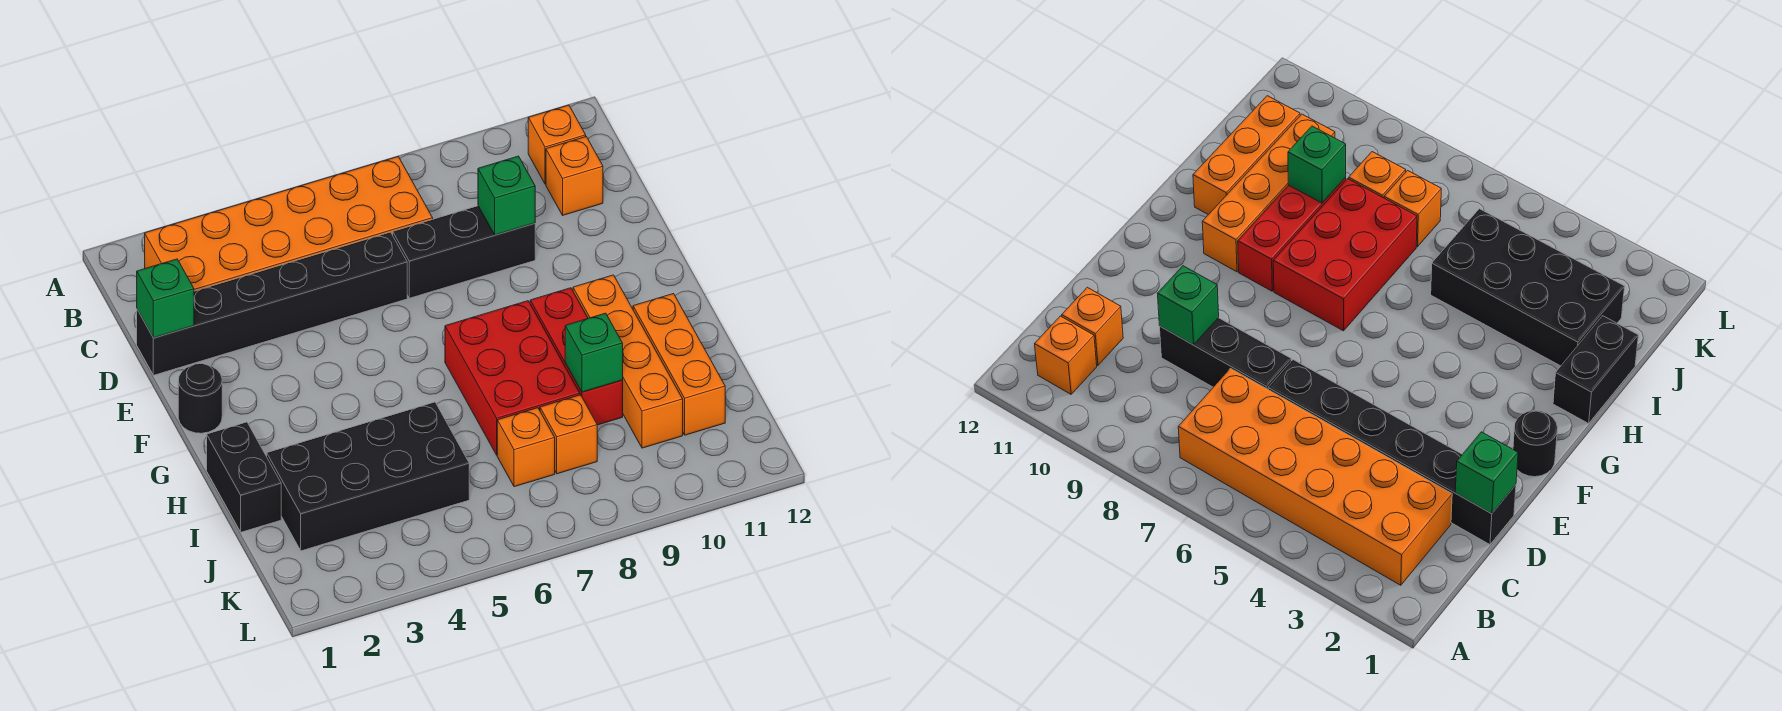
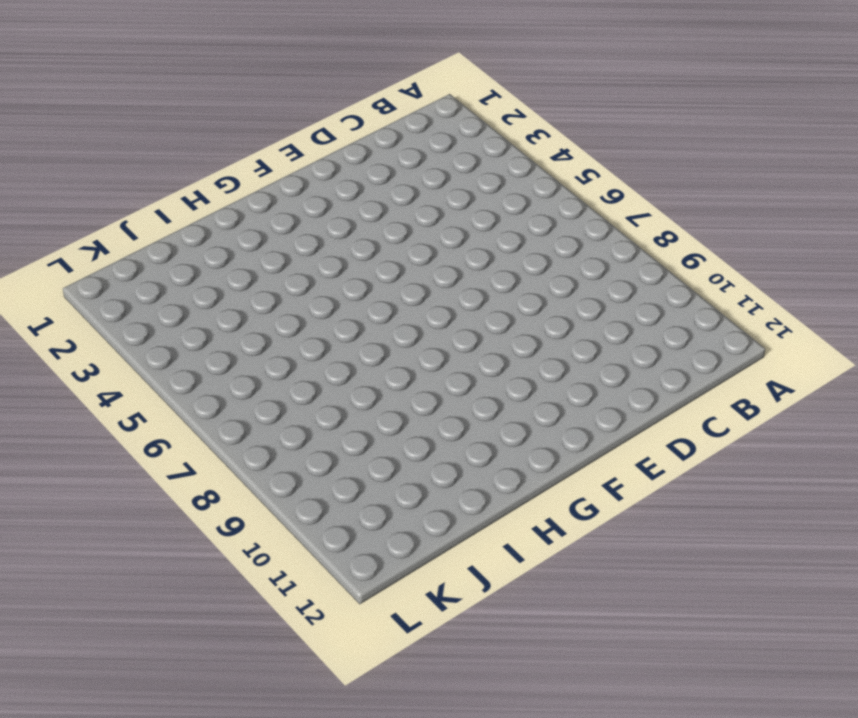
none -> orange brick B2:C7 level 1
none -> orange brick B11 level 1
none -> orange brick C11 level 1

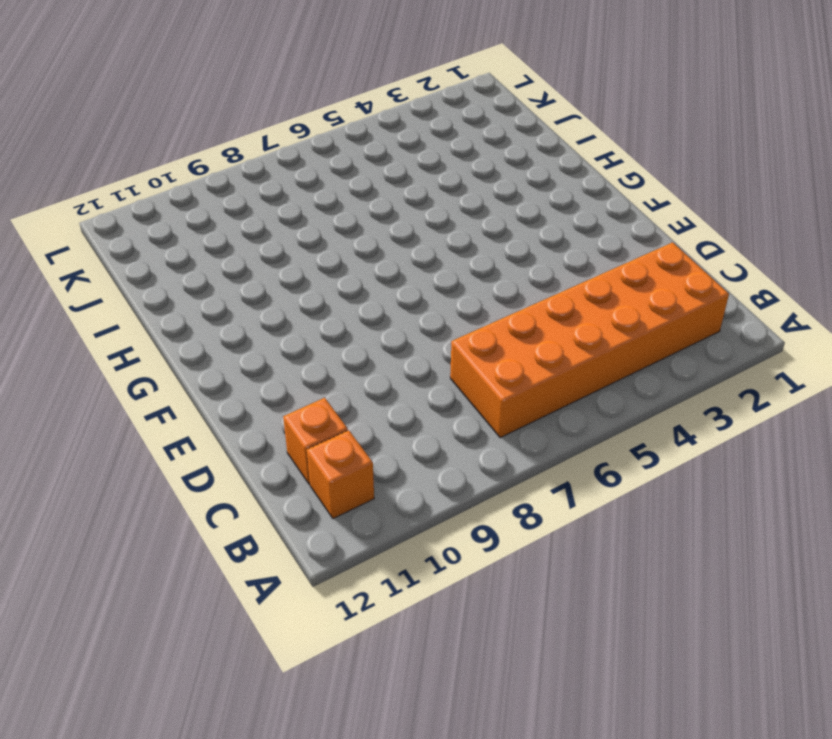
none -> black brick D1:D6 level 1
none -> black brick D7:D9 level 1
none -> black round brick F1 level 1

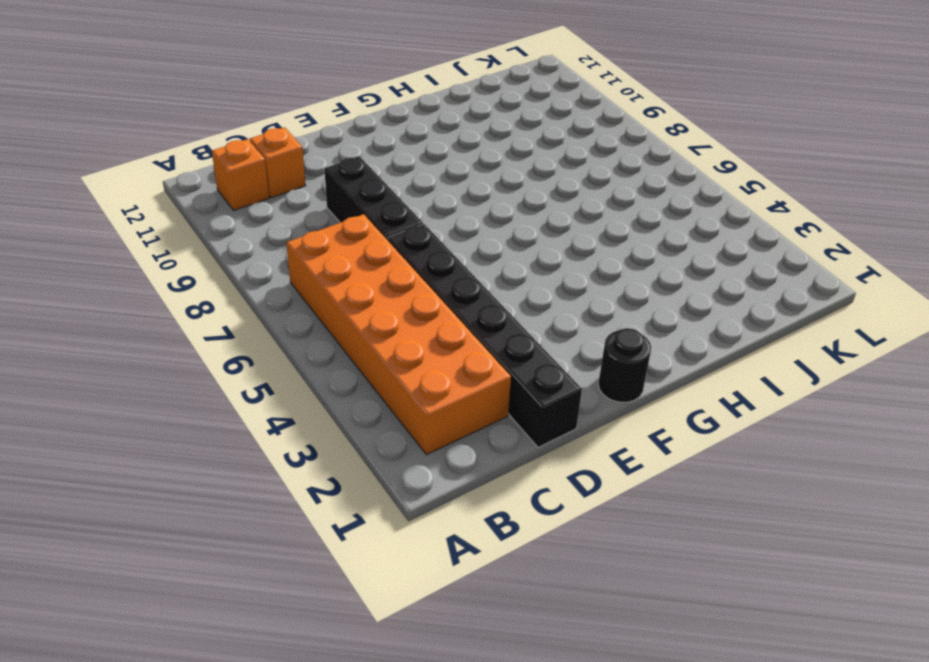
none -> red brick G7:I8 level 1
none -> red brick G9:I9 level 1
none -> orange brick G10:J10 level 1

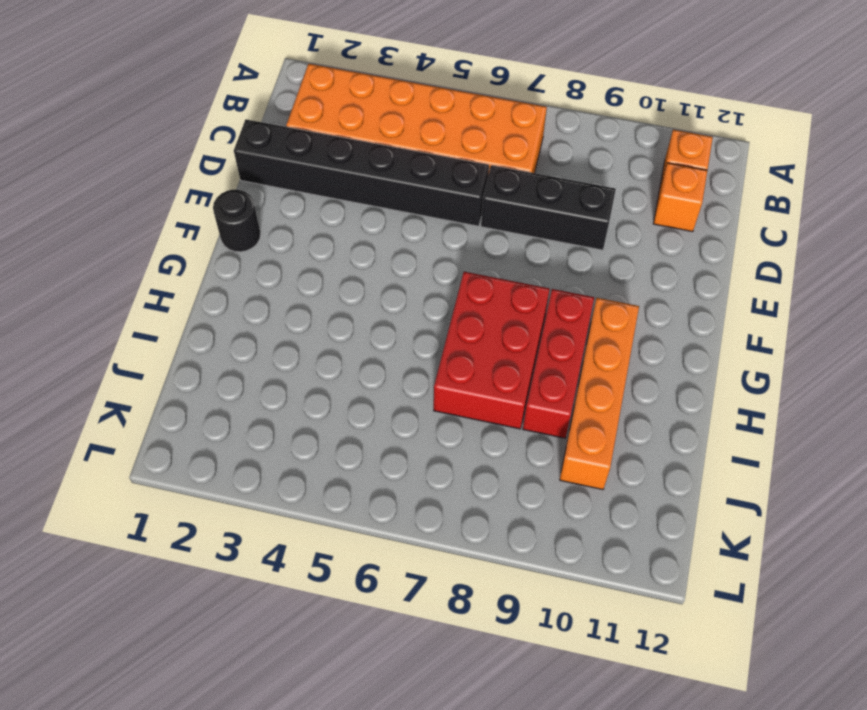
none -> black brick H1:I1 level 1
none -> orange brick H11:J11 level 1
none -> black brick I2:J5 level 1

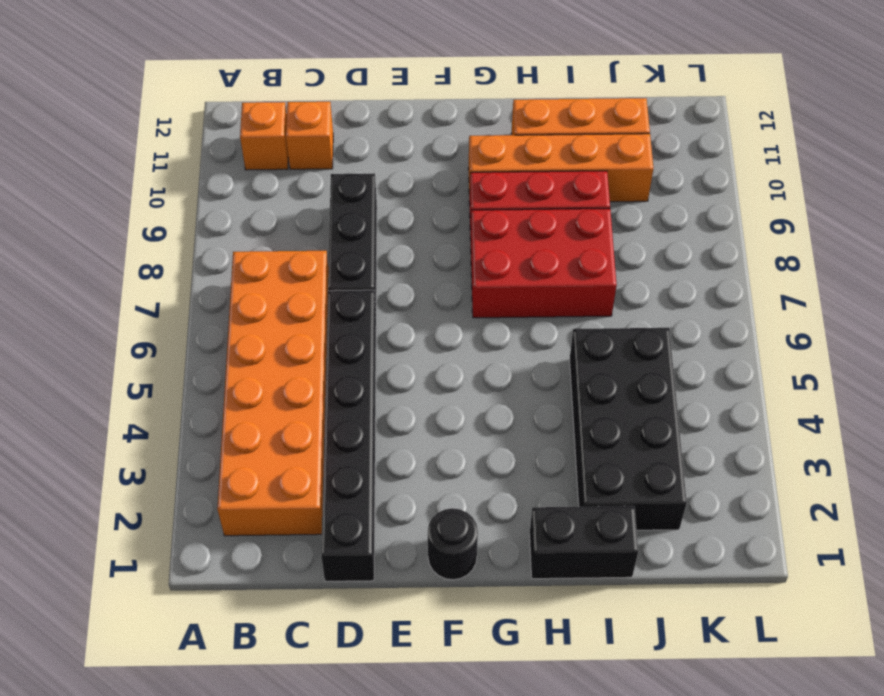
none -> orange brick J7 level 1
none -> orange brick J8 level 1
none -> green brick D1 level 2

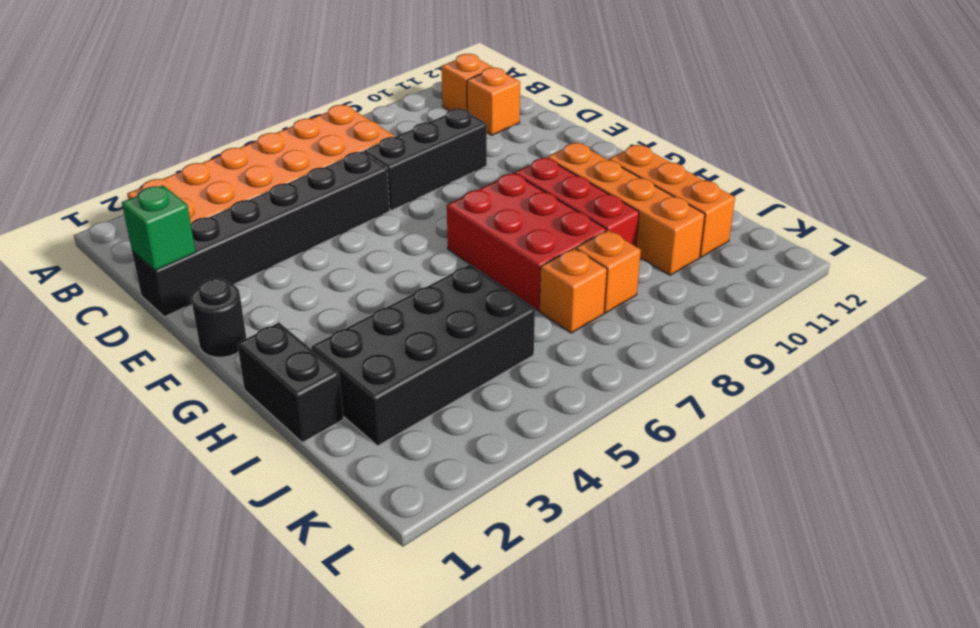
none -> green brick D9 level 2
none -> green brick I9 level 2

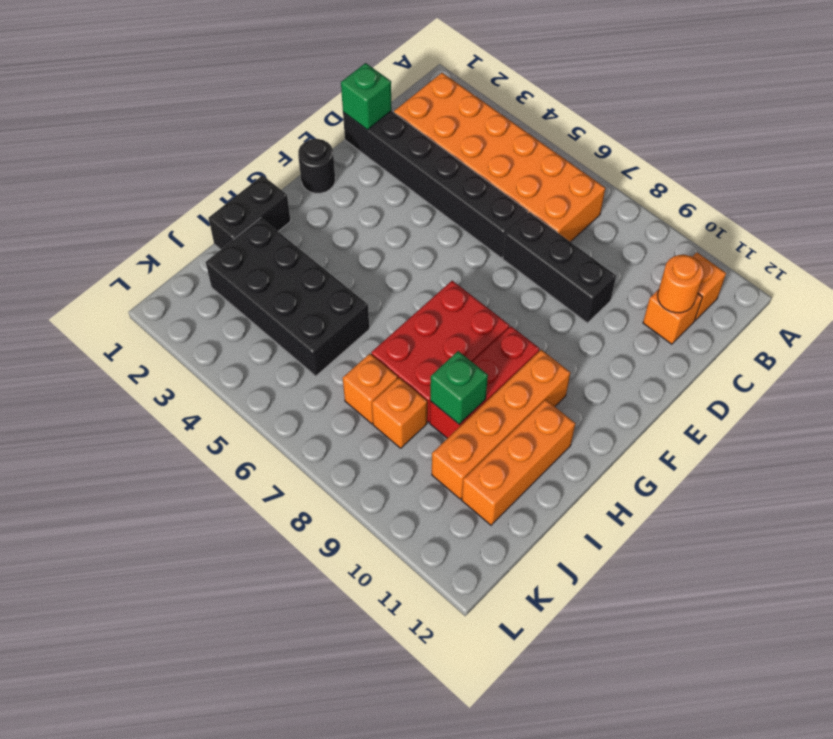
orange round brick C11 level 2 -> none
none -> green brick D9 level 2

